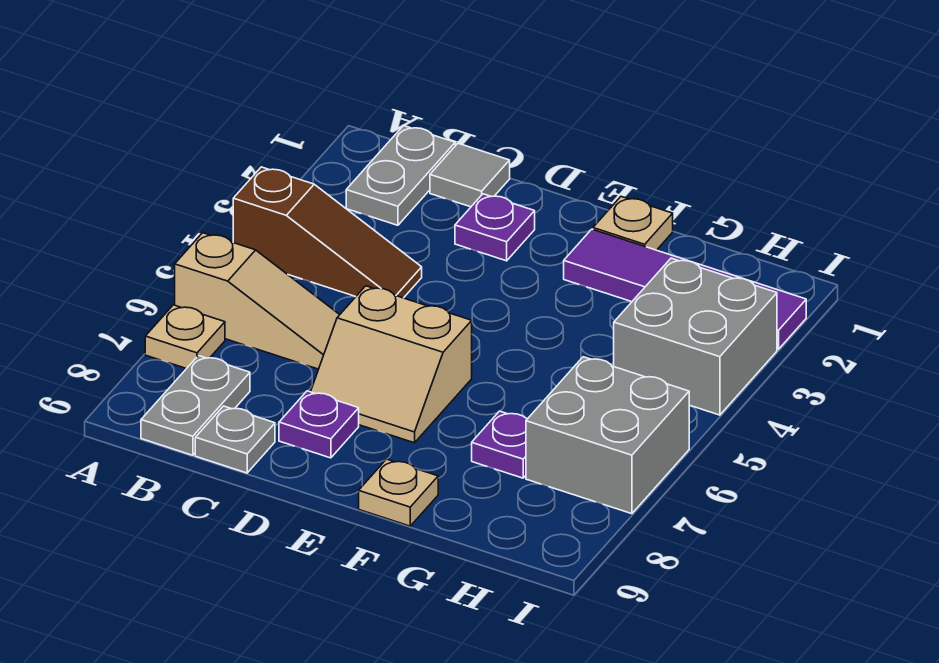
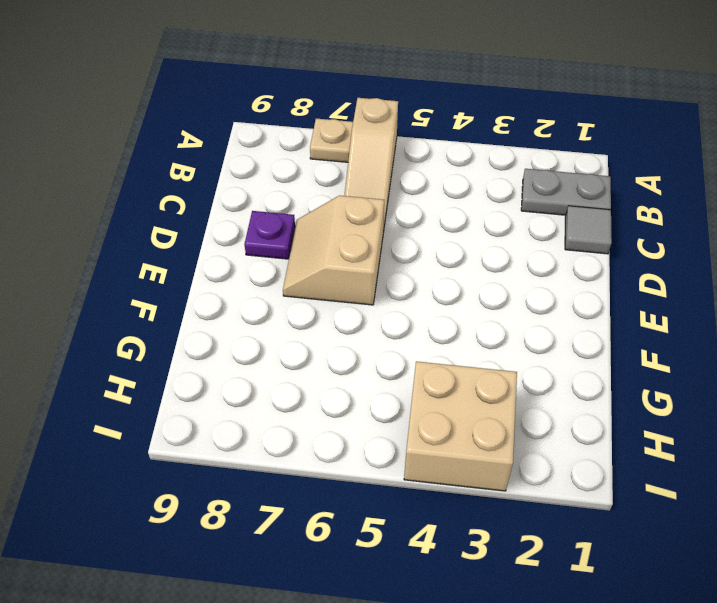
tan brick H3:I4 level 1 -> grey brick H3:I4 level 1
none -> brown slope A4:C4 level 1 top A
none -> grey plate B8:B9 level 1
none -> grey plate C9 level 1

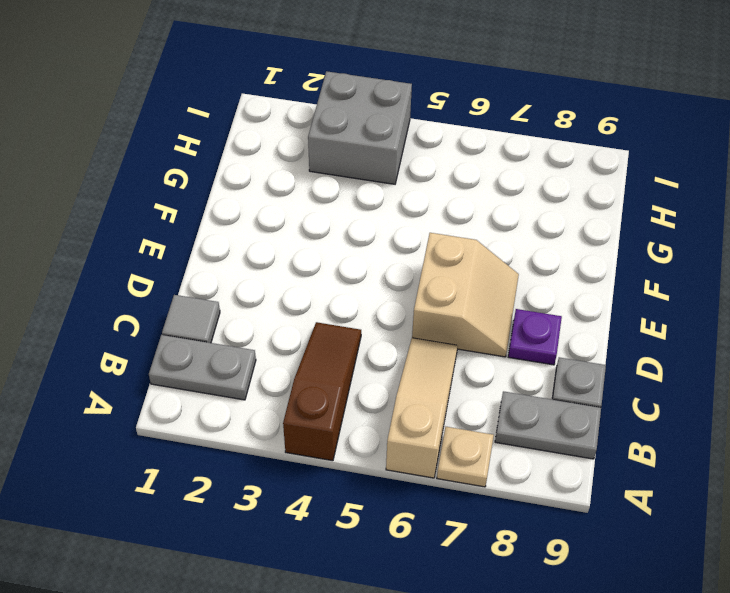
none -> purple plate D2 level 1
none -> tan plate F1 level 1
none -> purple tile F2:I2 level 1

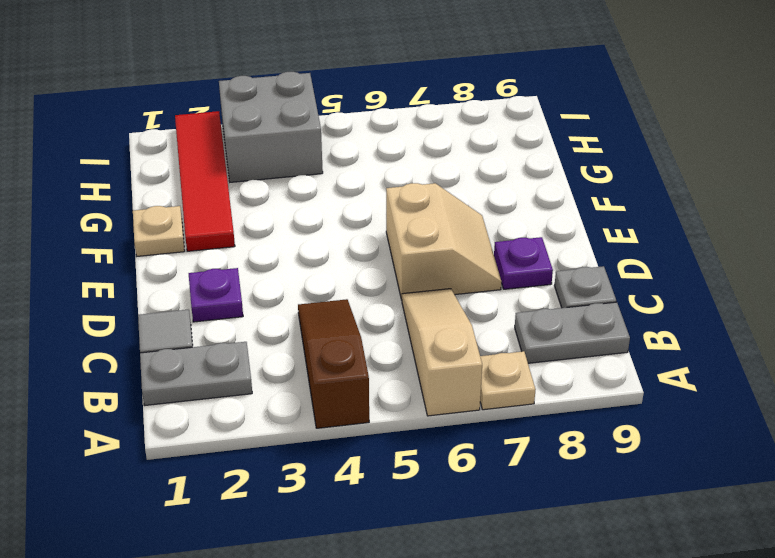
red tile F2:I2 level 1 -> purple tile F2:I2 level 1
none -> tan plate F9 level 1
none -> purple plate G7 level 1
none -> grey brick H6:I7 level 1

